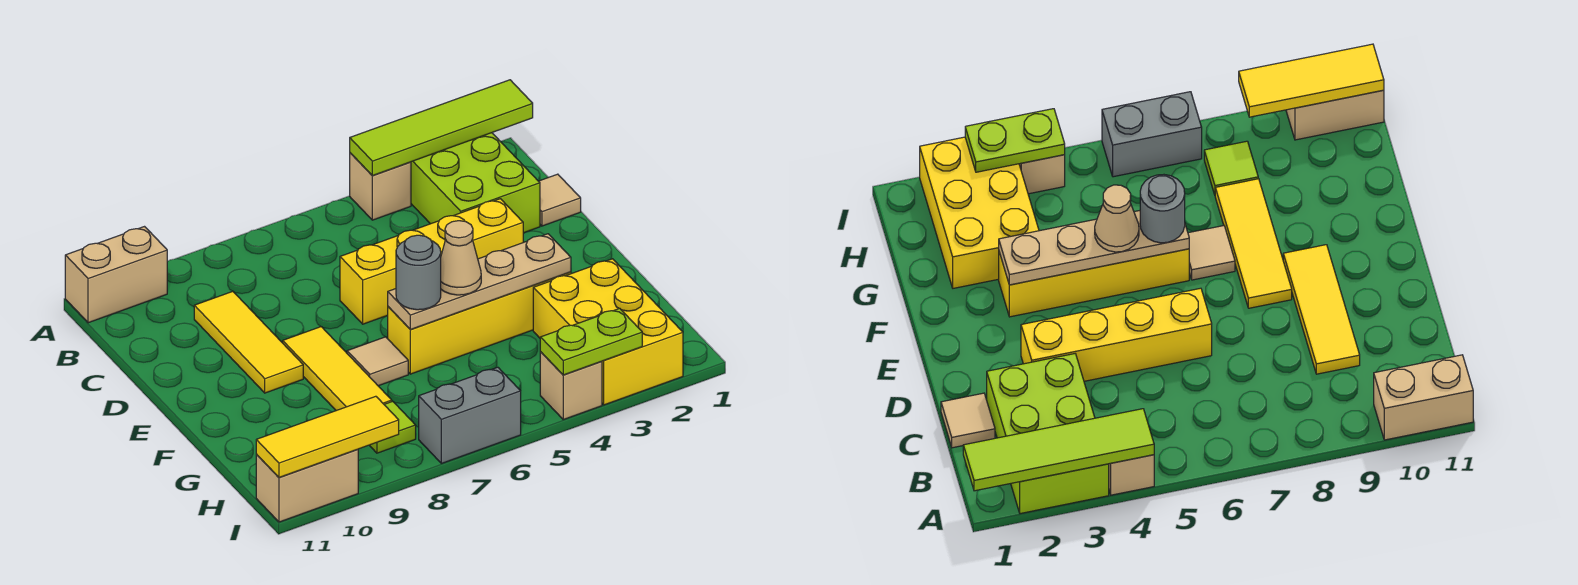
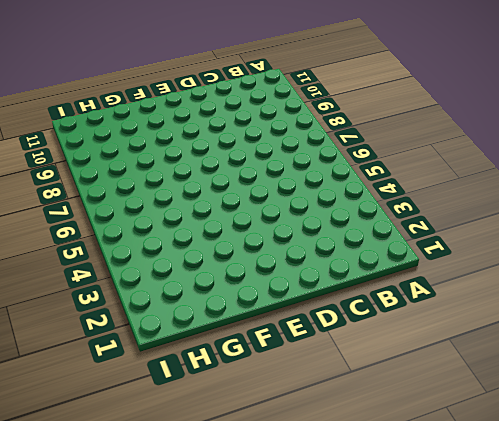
none -> lime brick A2:C3 level 1
none -> tan brick A4 level 1
none -> tan brick A10:A11 level 1

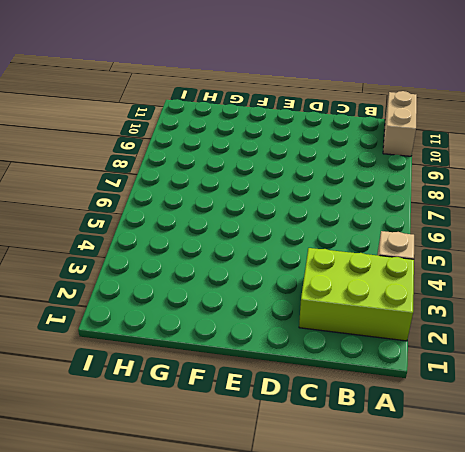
none -> tan tile C1 level 1
none -> yellow tile C9:E9 level 1
none -> yellow brick D3:D6 level 1

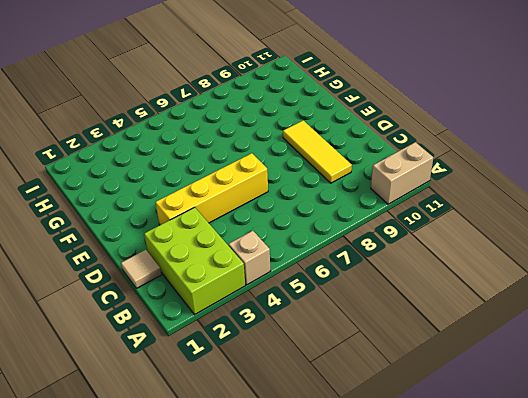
none -> yellow tile E8:G8 level 1
none -> yellow brick F3:F6 level 1
none -> tan tile F7 level 1

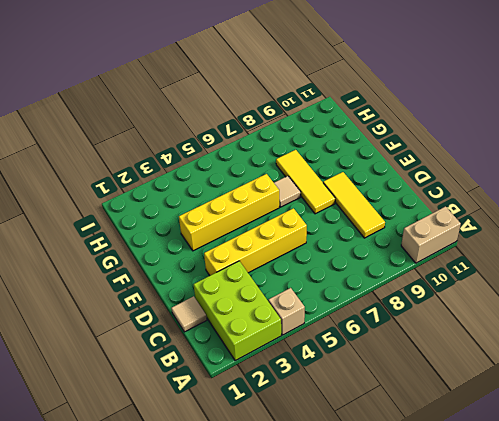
none -> yellow brick G2:I3 level 1
none -> lime tile H8 level 1
none -> tan brick I4 level 1

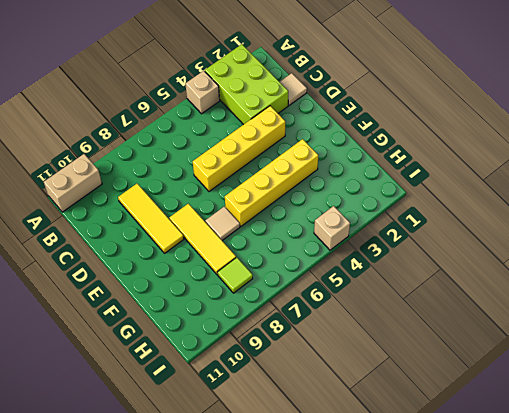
none -> yellow brick G2:I3 level 1
none -> grey brick I6:I7 level 1
none -> tan brick I10:I11 level 1

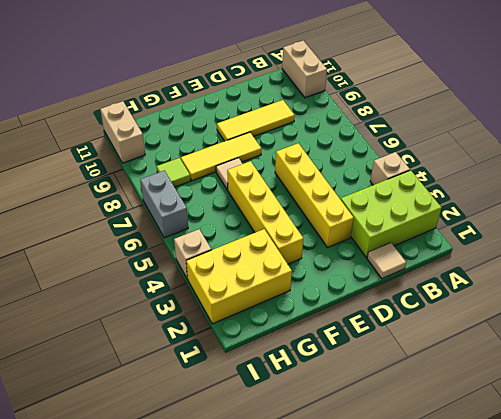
none -> lime tile A1:A4 level 2
none -> tan plate F3:F6 level 2
none -> lime plate I3:I4 level 2

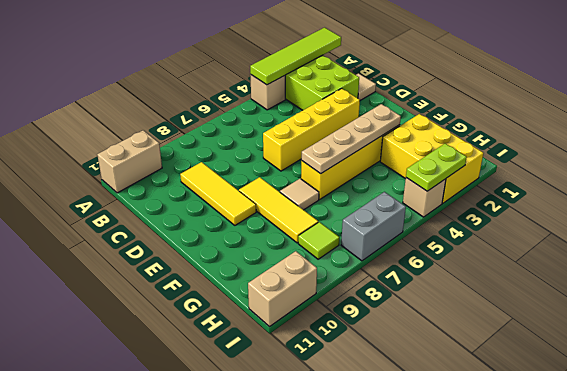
none -> yellow tile I9:I11 level 2
none -> tan cone F5 level 3
none -> grey round brick F6 level 3

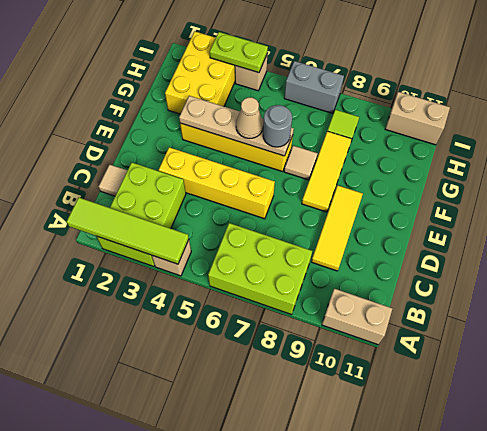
lime brick A6:B8 level 1 -> none
none -> yellow tile I9:I11 level 2

